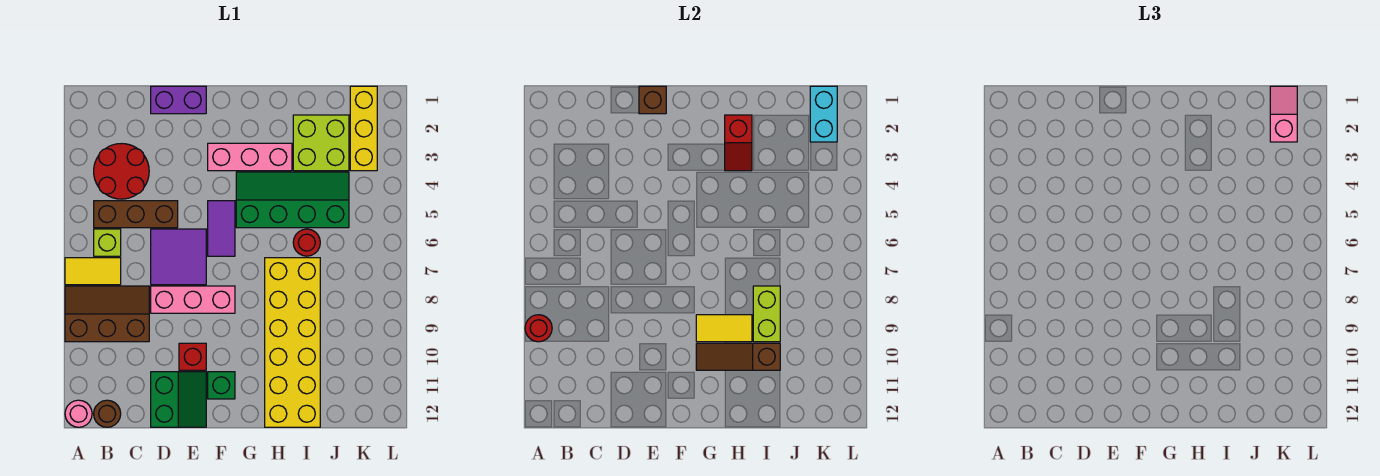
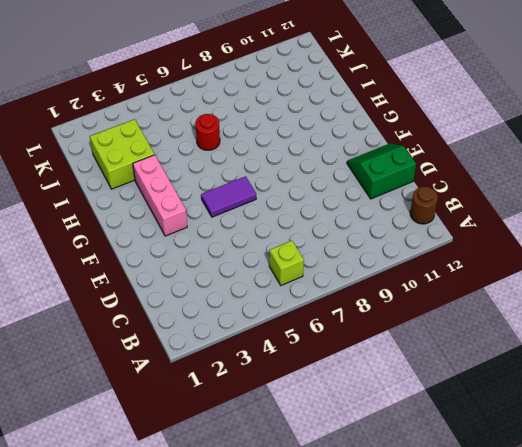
none -> yellow tile A7:B7 level 1
none -> brown slope A8:C9 level 1 top 9
none -> pink round brick A12 level 1

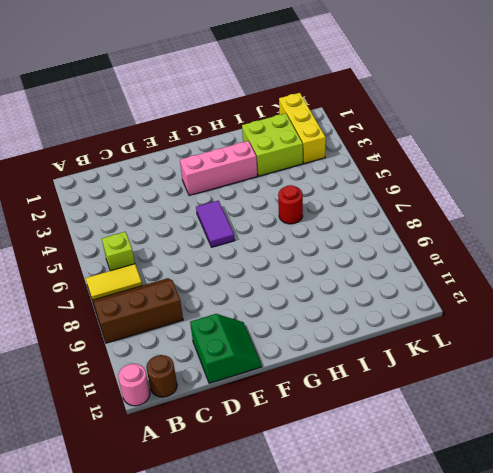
none -> red round brick B3:C4 level 1
none -> brown brick B5:D5 level 1
none -> purple brick D1:E1 level 1

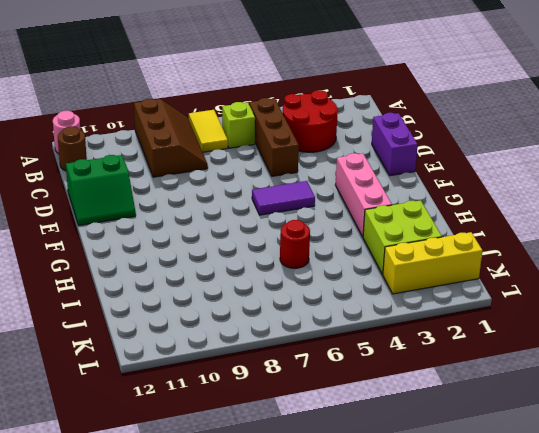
none -> purple tile D6:E7 level 1
none -> pink brick D8:F8 level 1
none -> red brick E10 level 1

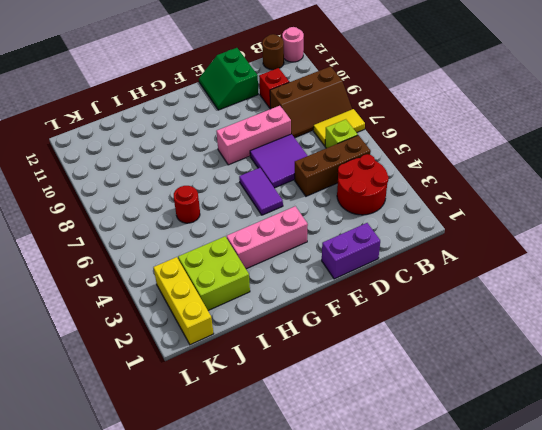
red brick C10 level 1 -> red brick E10 level 1
none -> green brick F11 level 1
none -> green slope G4:J5 level 1 top 5
none -> yellow brick H7:I12 level 1

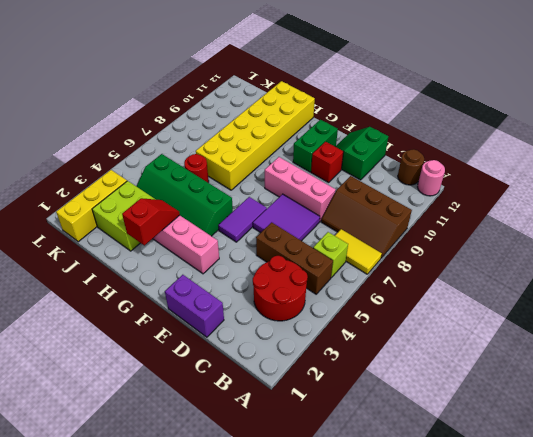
green brick F10:F11 level 1 -> green brick F11 level 1
none -> red round brick A9 level 2
none -> brown brick E1 level 2
none -> yellow tile G9:H9 level 2

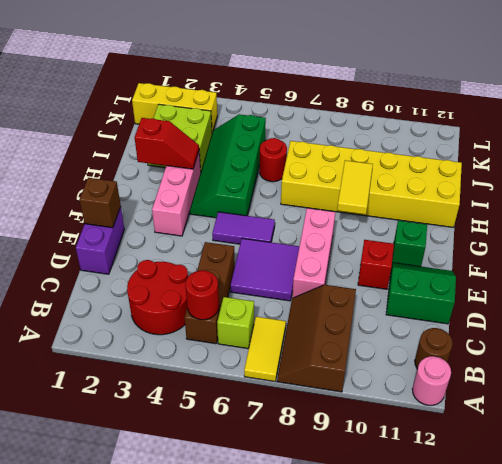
red round brick B5 level 2 -> red round brick A9 level 2
none -> brown slope G10:I10 level 2 top I
none -> lime brick I8:I9 level 2
none -> cyan brick K1:K2 level 2

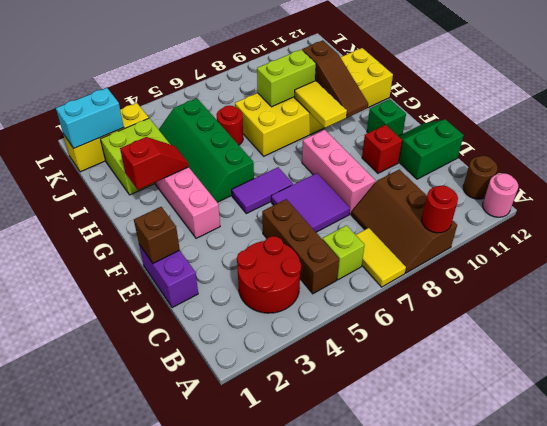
none -> pink slope K1:K2 level 3 top 2

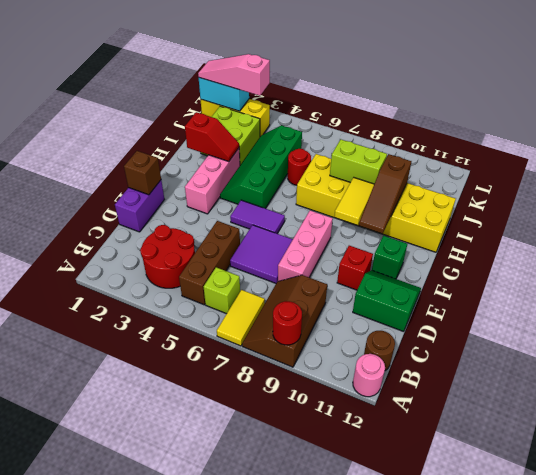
pink slope K1:K3 level 3 top 3 -> pink slope K1:K2 level 3 top 2

